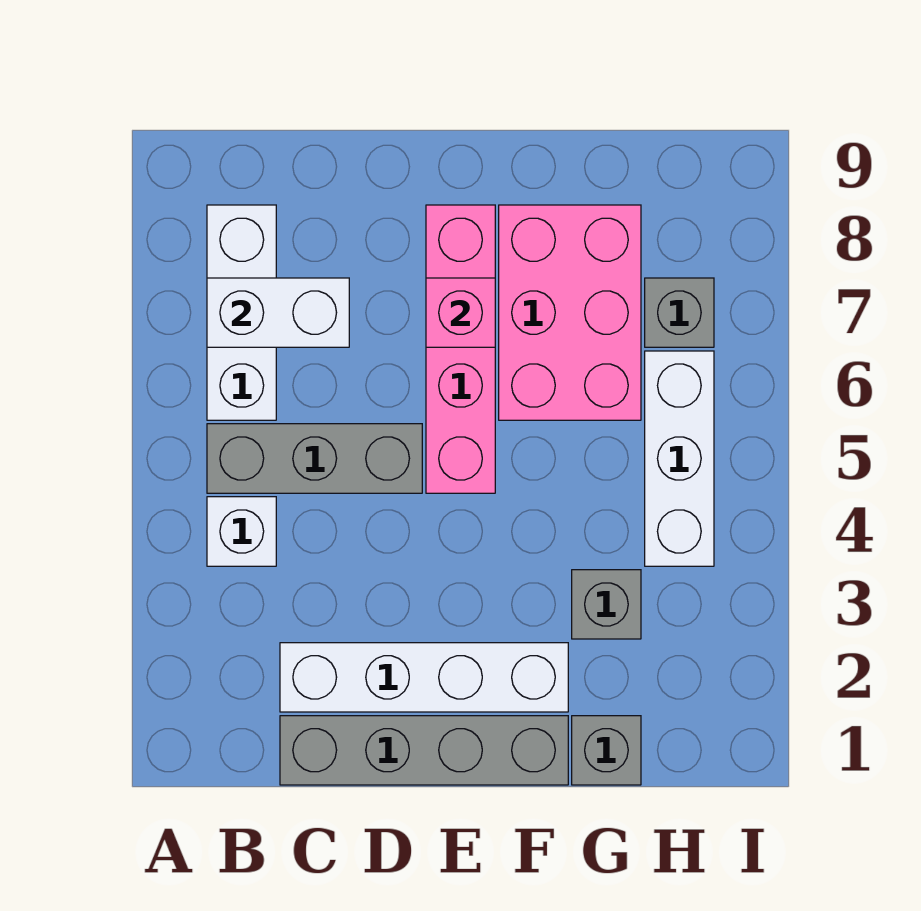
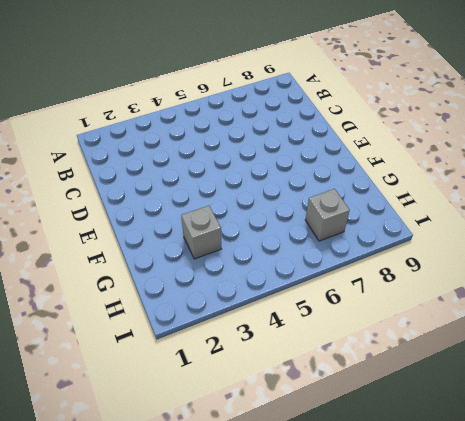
none -> white brick B4 level 1
none -> grey brick B5:D5 level 1
none -> white brick B6:B8 level 1

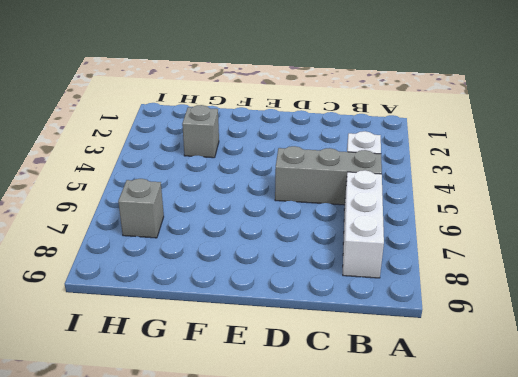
none -> grey brick C1:F1 level 1
none -> white brick C2:F2 level 1
none -> pink brick E5:E8 level 1

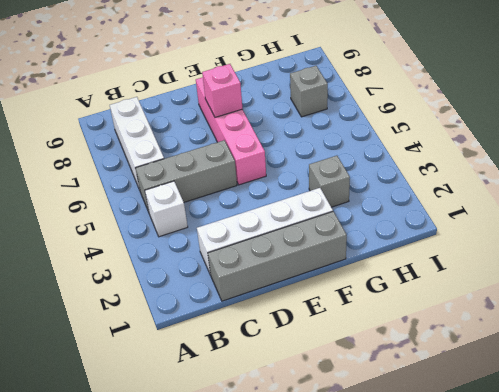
none -> pink brick F6:G8 level 1
none -> grey brick G1 level 1
none -> white brick H4:H6 level 1

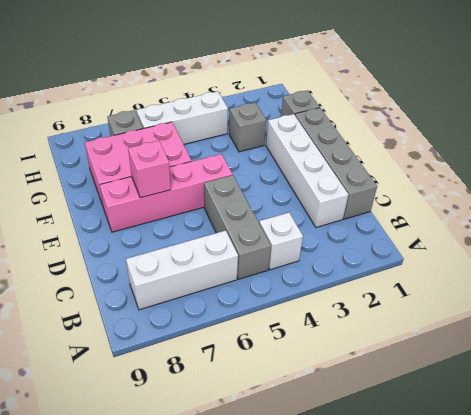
none -> white brick B7:C7 level 2

